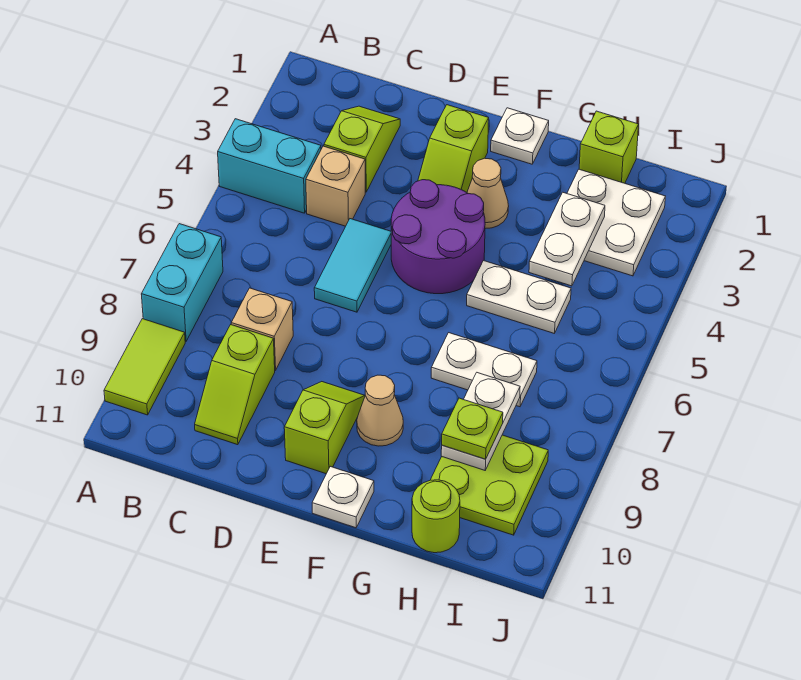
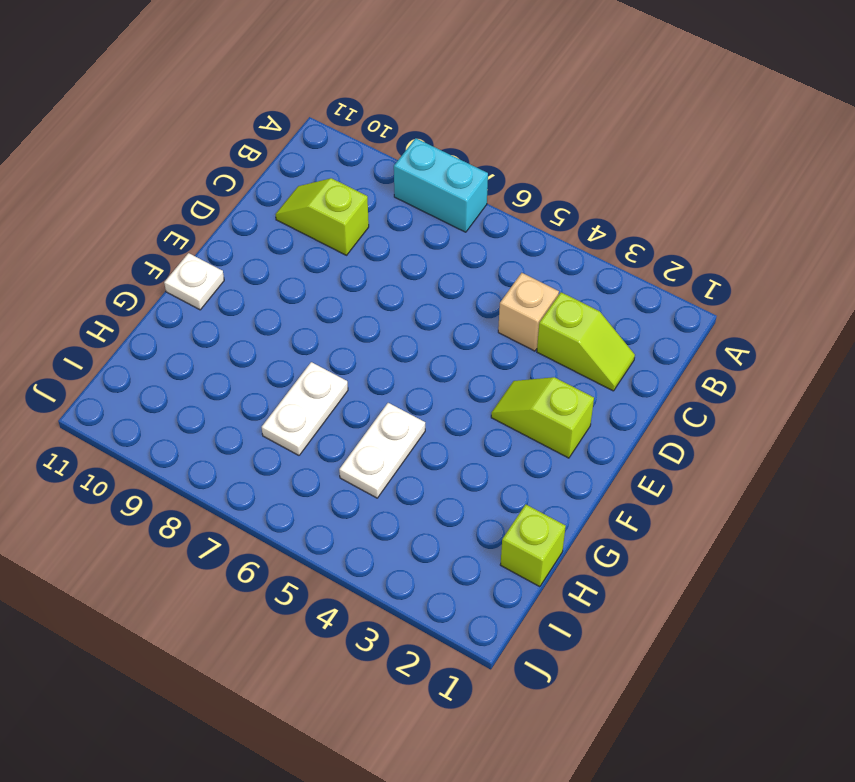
none -> cyan brick A4:B4 level 1
none -> lime tile A9:A10 level 1
none -> tan brick C8 level 1

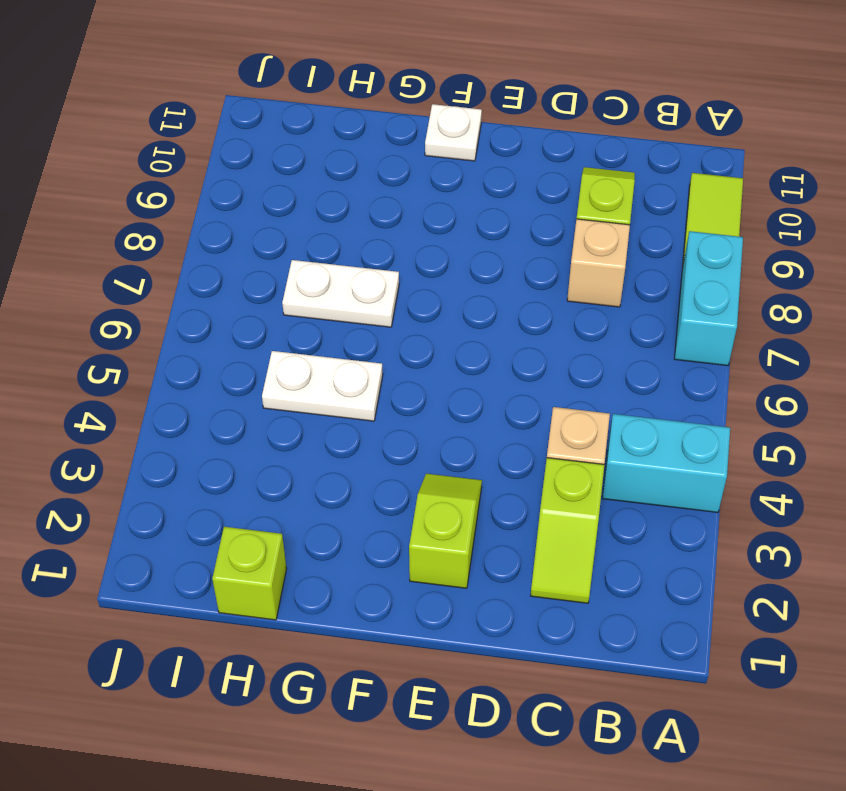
none -> cyan tile D5:D6 level 1
none -> purple round brick E4:F5 level 1
none -> lime slope E9:E10 level 1 top 10

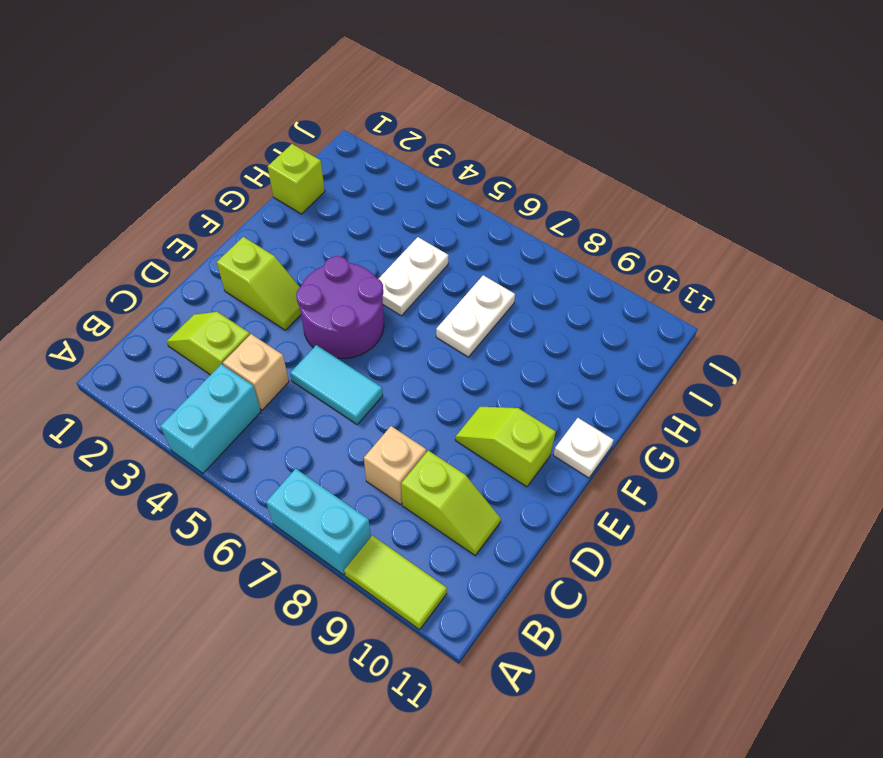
none -> white plate F1 level 1
none -> tan cone F3 level 1
none -> tan cone F9 level 1

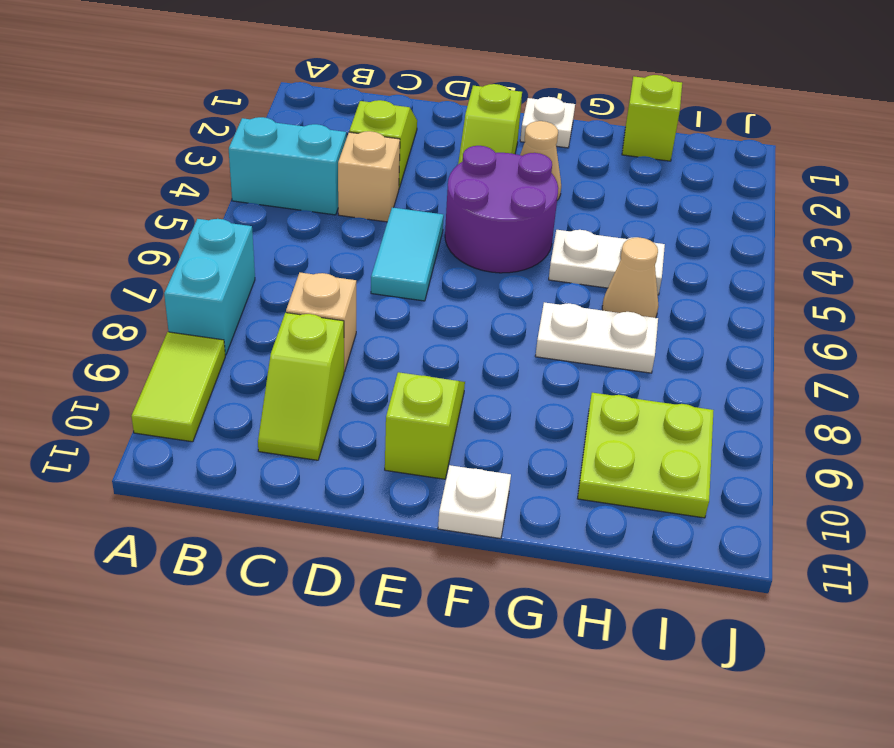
tan cone H6 level 1 -> tan cone F9 level 1
none -> white plate H2:I3 level 1
none -> lime round brick H11 level 1
none -> white plate H3:H4 level 2

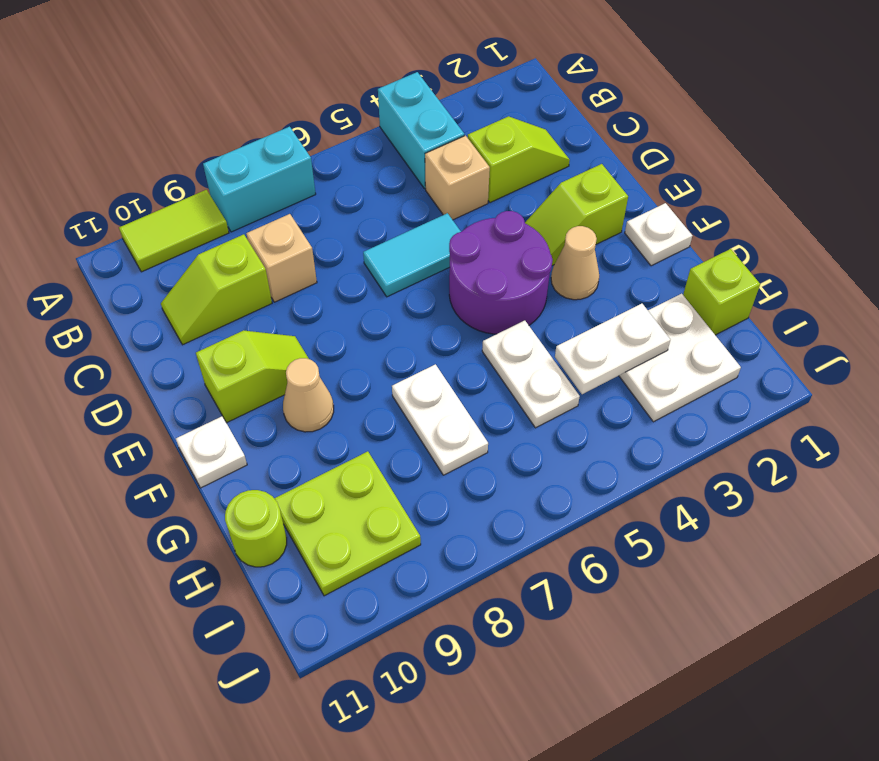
none -> white plate H8:H9 level 2
none -> lime plate H9 level 3

